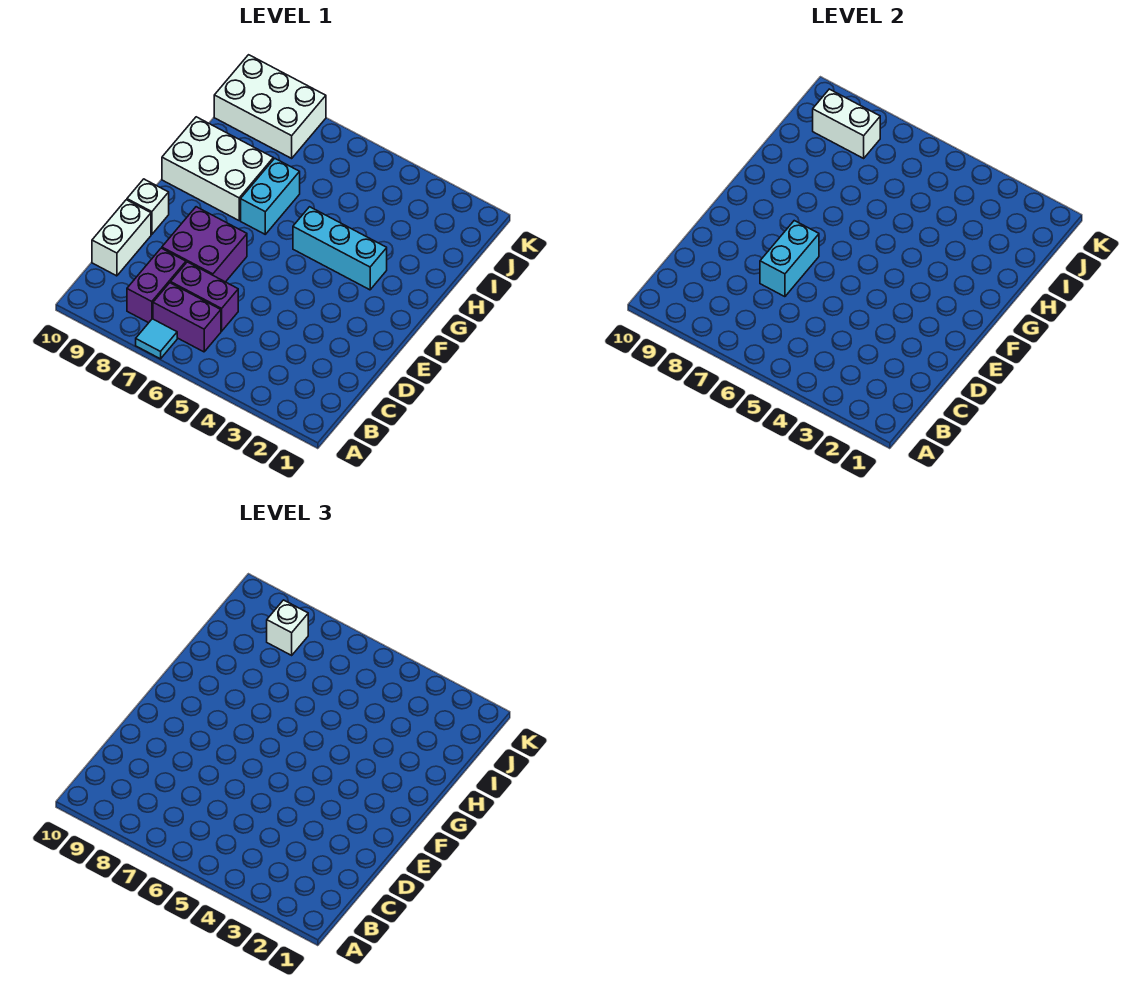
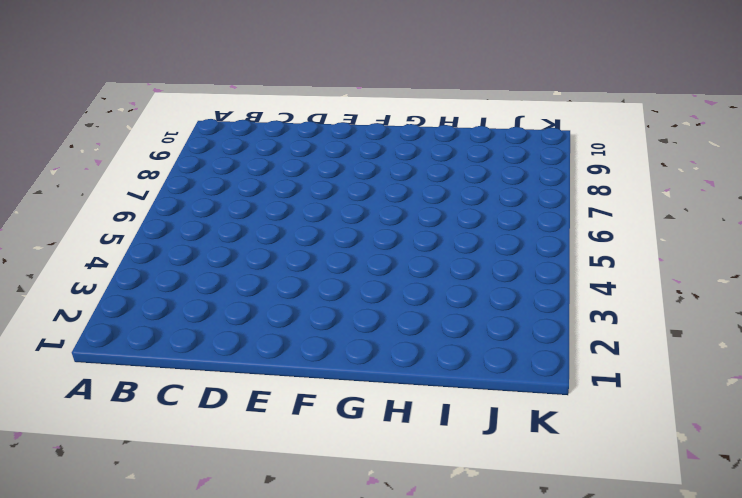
none -> cyan tile A7 level 1
none -> purple brick B6:B7 level 1
none -> purple brick B8:C8 level 1

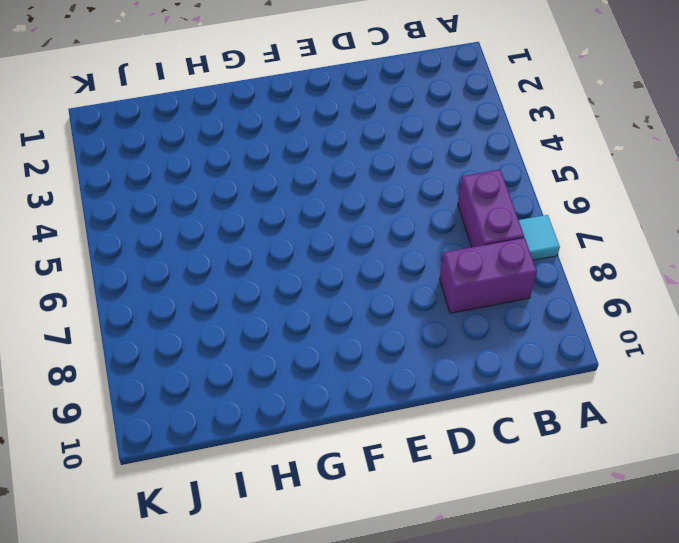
none -> purple brick C6:C7 level 1
none -> white brick C10:D10 level 1
none -> purple brick D7:E8 level 1

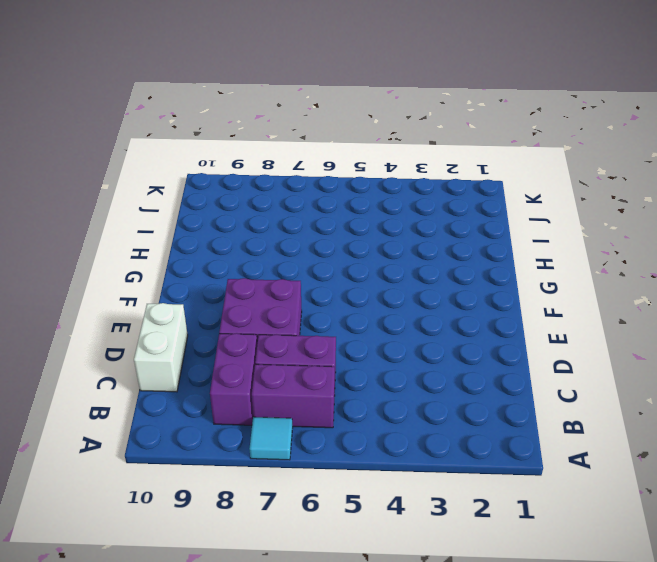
none -> white brick E10 level 1
none -> cyan brick G3:G5 level 1
none -> cyan brick G7:H7 level 1

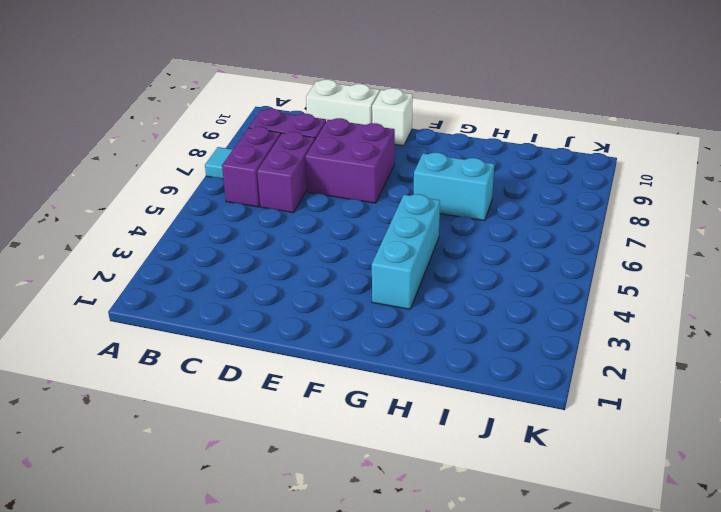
none -> white brick G8:H10 level 1
none -> white brick J8:K10 level 1
none -> cyan brick D7:E7 level 2

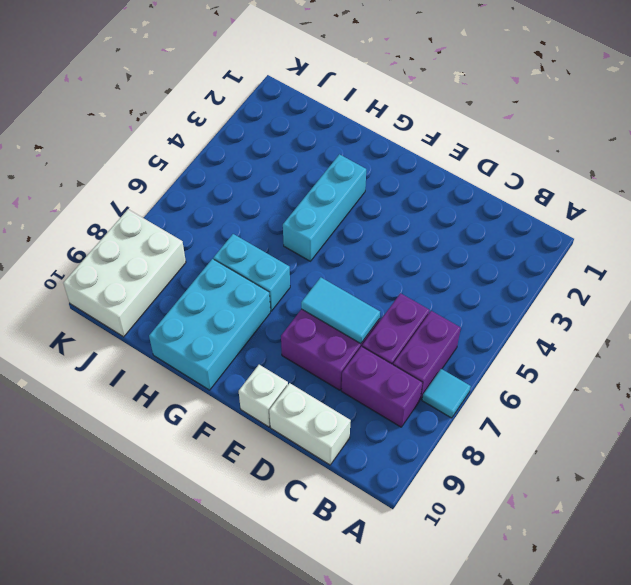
cyan tile D7:E7 level 2 -> cyan brick D7:E7 level 2
cyan brick G8:H10 level 1 -> white brick G8:H10 level 1
none -> white brick J8:J9 level 2
none -> white brick J8 level 3

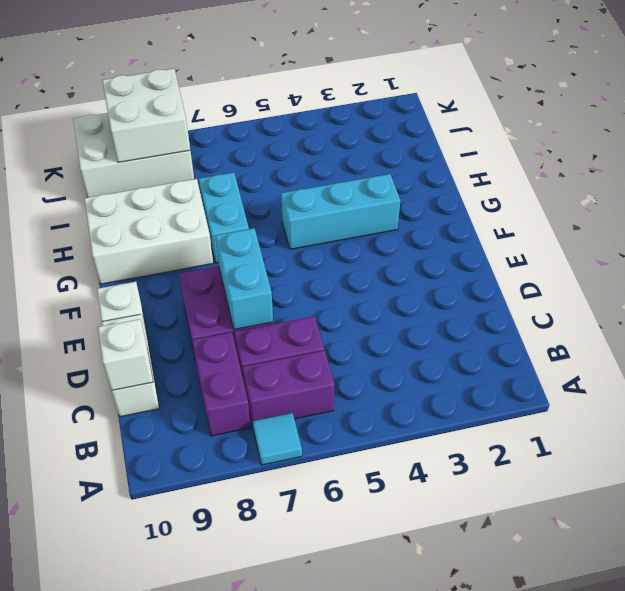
white brick C10 level 2 -> white brick J8 level 3
white brick J8:K9 level 2 -> white brick J8:J9 level 2

